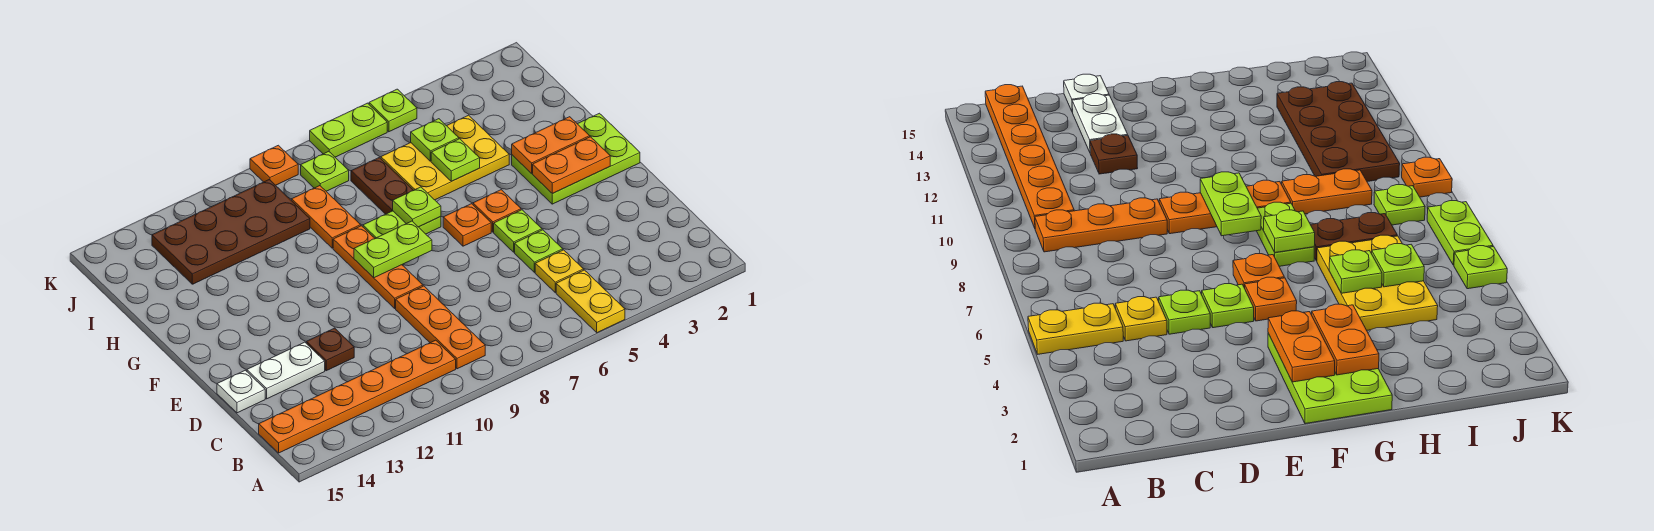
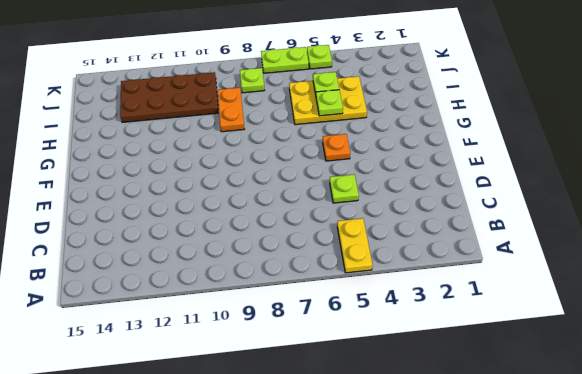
none -> orange plate B9:D9 level 1
none -> orange plate B10:B15 level 1
none -> yellow plate C5 level 1

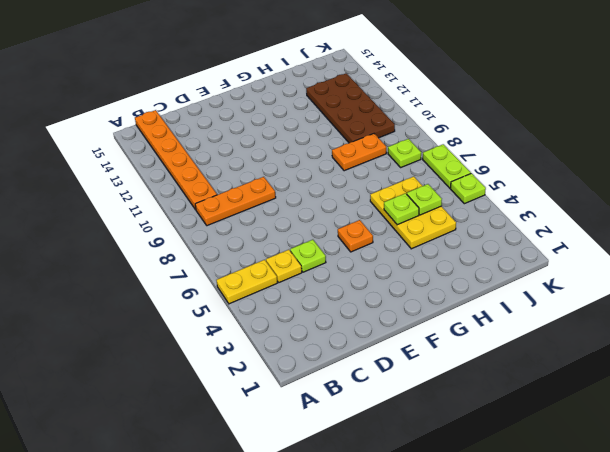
none -> brown plate D12 level 1
none -> white plate D13:D14 level 1
none -> white plate D15 level 1

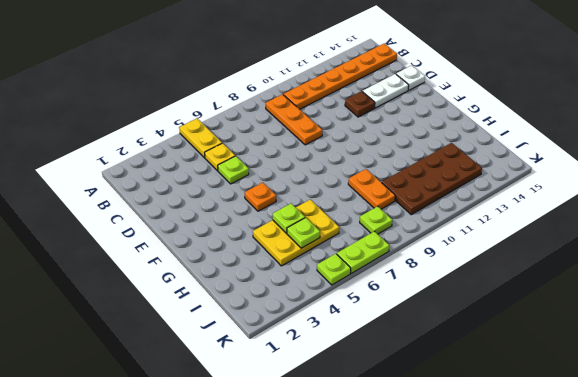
none -> lime plate E5 level 1
none -> orange plate E9:G9 level 1
none -> lime plate F1:G3 level 1

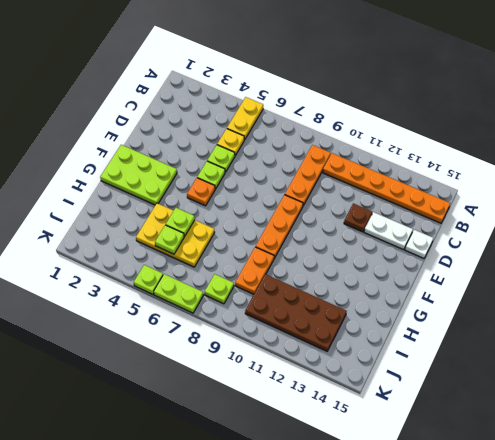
none -> orange plate F6 level 1
none -> lime plate G7:G8 level 1
none -> brown plate H7:I7 level 1

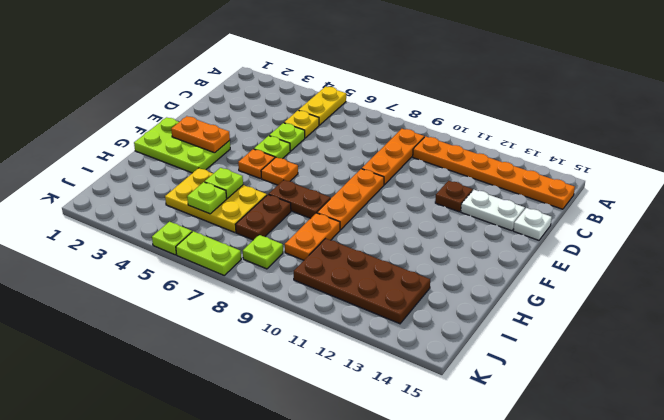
brown plate G7:G8 level 1 -> lime plate G7:G8 level 1
none -> orange plate K9 level 1
none -> lime plate F8:F9 level 2
none -> orange plate G2:G3 level 2

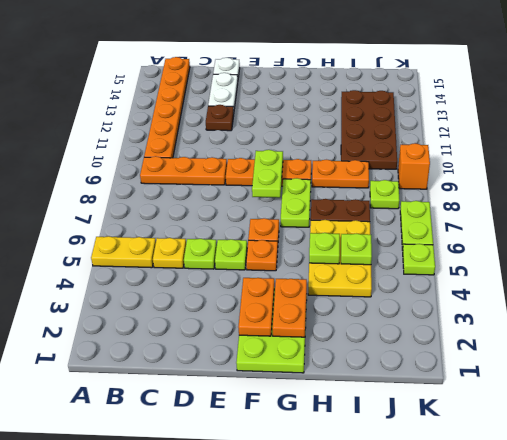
orange brick K9 level 1 -> orange plate K9 level 1
none -> lime plate G7 level 2

